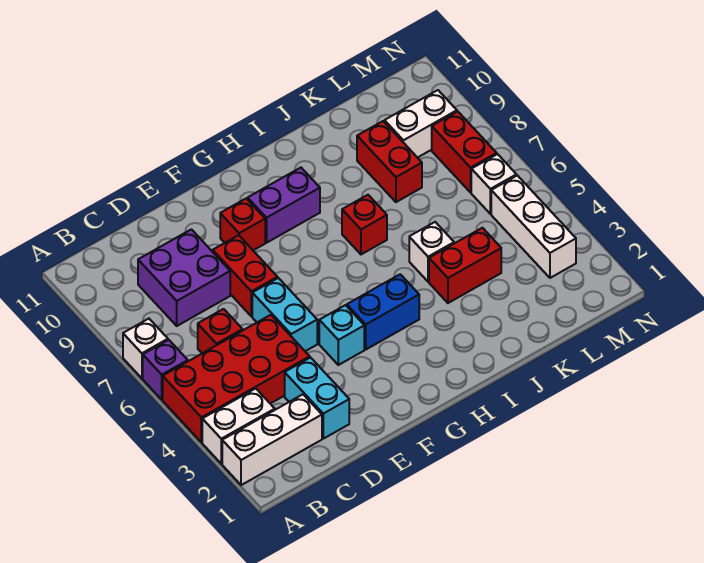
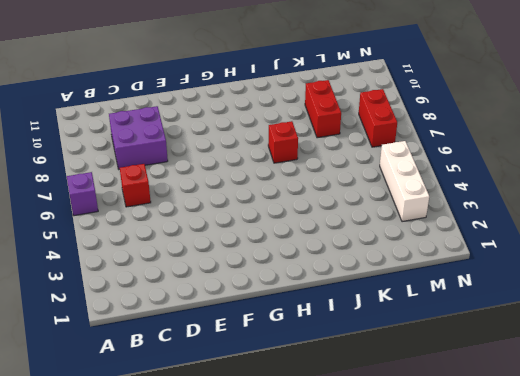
none -> white brick A2:C2 level 1
none -> white brick A3:B3 level 1
none -> red brick A4:D5 level 1

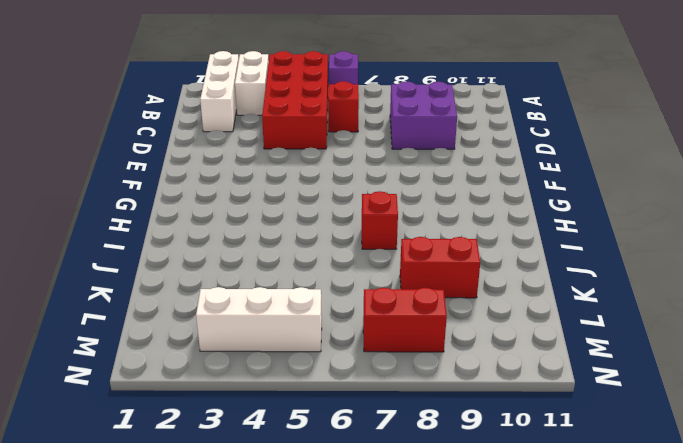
none -> white brick A7 level 1
none -> cyan brick D2:D3 level 1
none -> cyan brick E5:E6 level 1

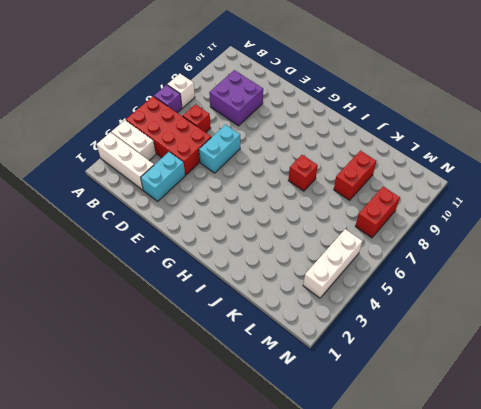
none -> red brick E7:E8 level 1
none -> cyan brick F4 level 1
none -> red brick F9 level 1

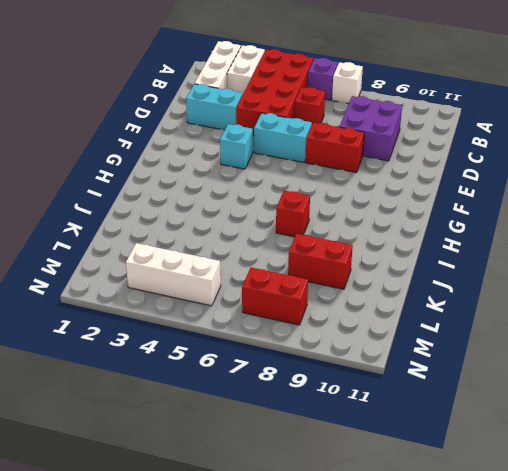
none -> red brick F9 level 1
none -> blue brick G4:H4 level 1
none -> purple brick G9:H9 level 1

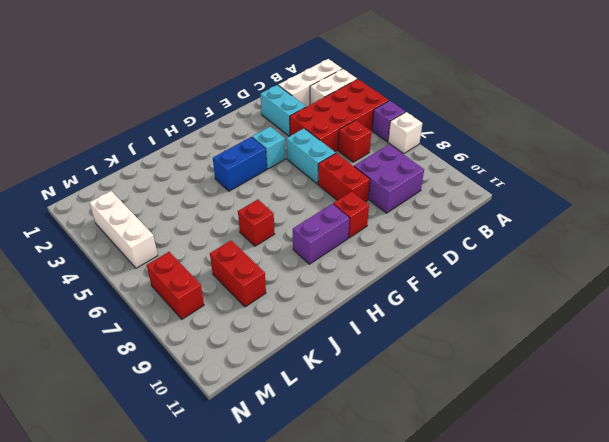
none -> red brick J4:K4 level 1
none -> white brick J5 level 1
none -> white brick L9:M9 level 1

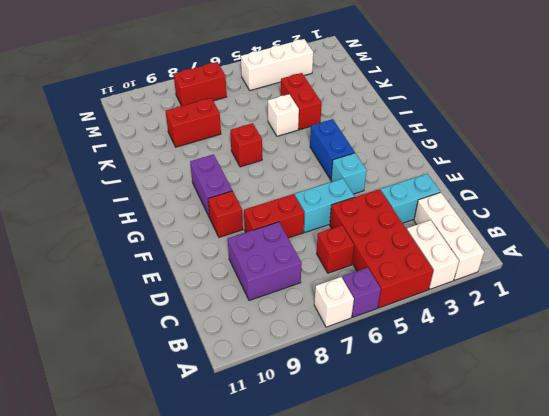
none -> white brick L9:M9 level 1
none -> white brick M6 level 1

